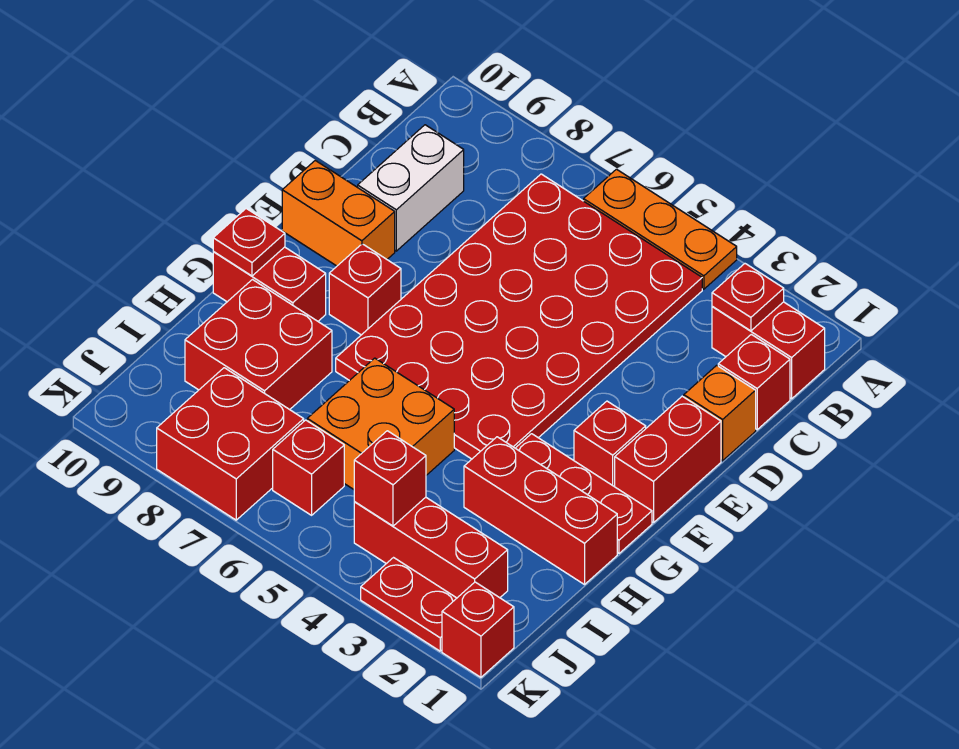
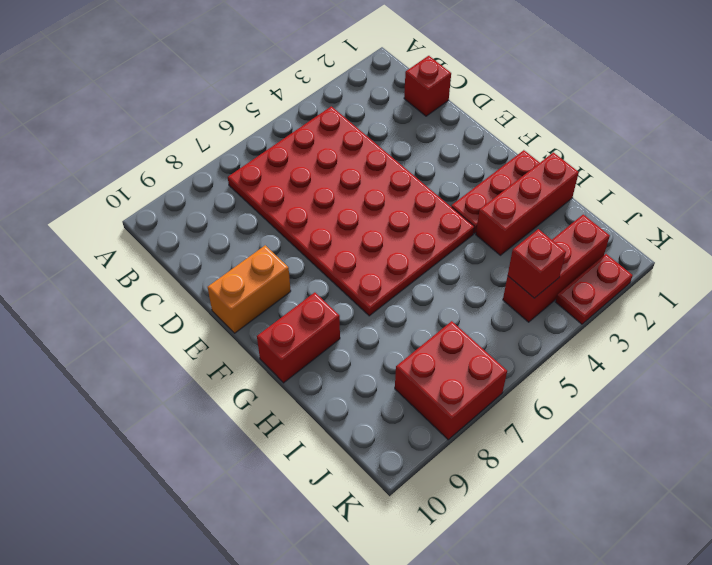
none -> orange plate A4:A6 level 1
none -> red brick B1:B2 level 1
none -> white brick C9:D9 level 1

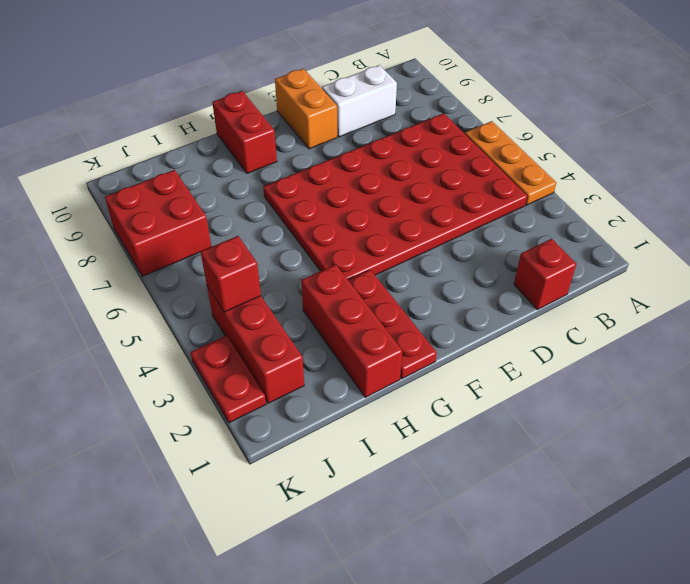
none -> red brick B1:B2 level 1
none -> orange brick D1 level 1
none -> red brick E1:F1 level 1

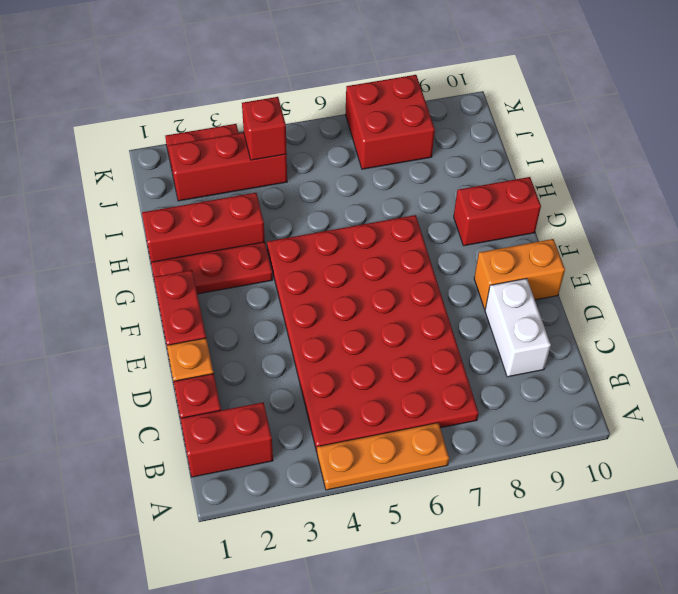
none -> red brick F2 level 1
none -> red brick F8 level 1
none -> orange brick H5:I6 level 1

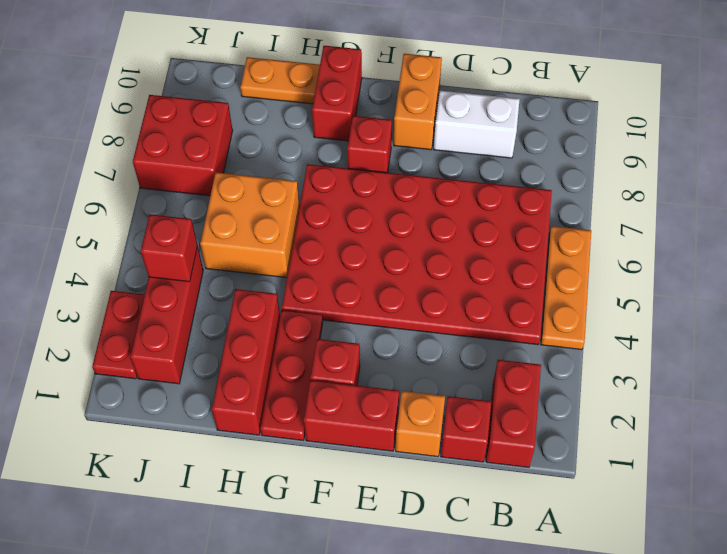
orange plate H10:I10 level 1 -> none
none -> red brick H8:I9 level 1
none -> red brick J6 level 1
none -> red brick K1 level 1

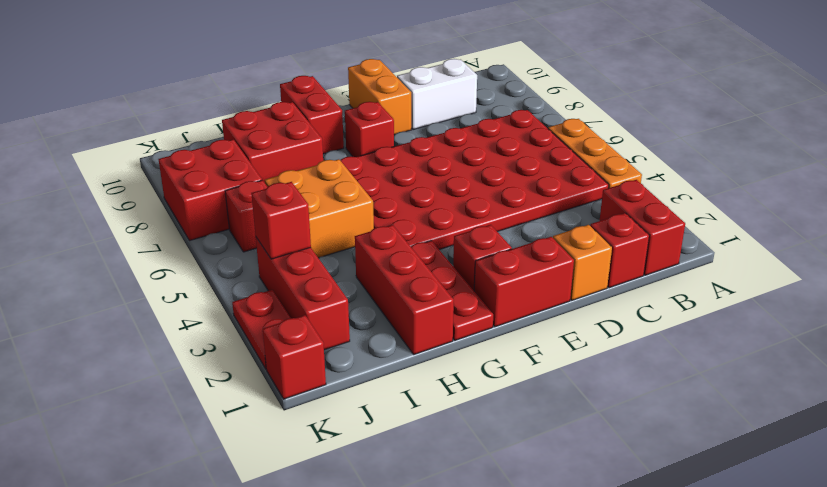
none -> red plate B2 level 2
none -> red plate G10 level 2

